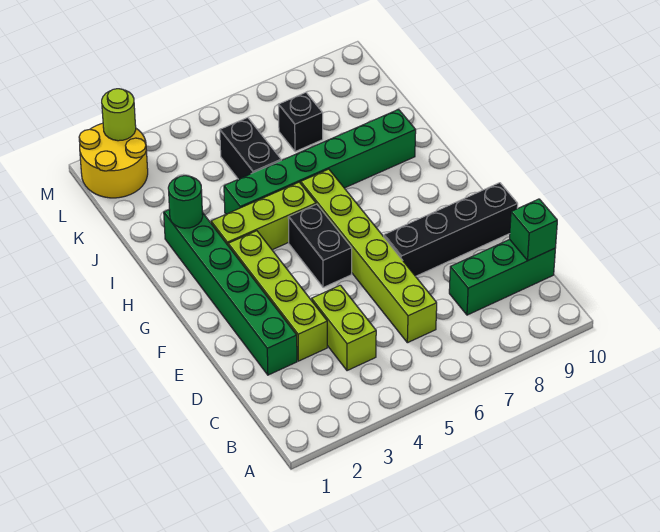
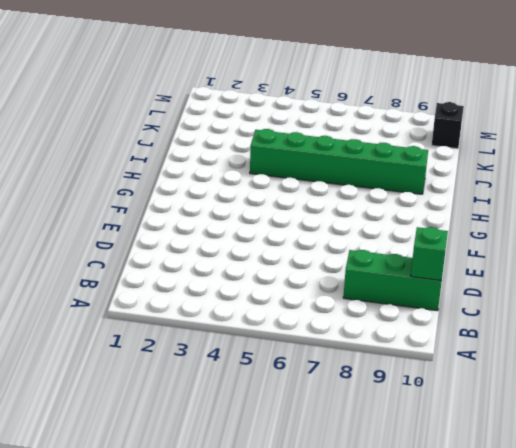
black brick L10 level 1 -> black brick K7 level 1
none -> lime brick C4:D4 level 1
none -> lime brick C6:H6 level 1
none -> green brick D2:I2 level 1

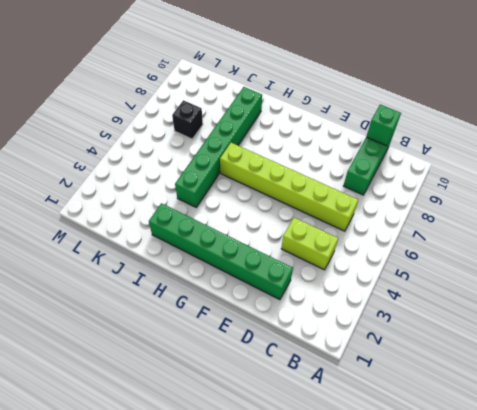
none -> lime brick D3:G3 level 1
none -> black brick E7:E10 level 1
none -> black brick F5:G5 level 1

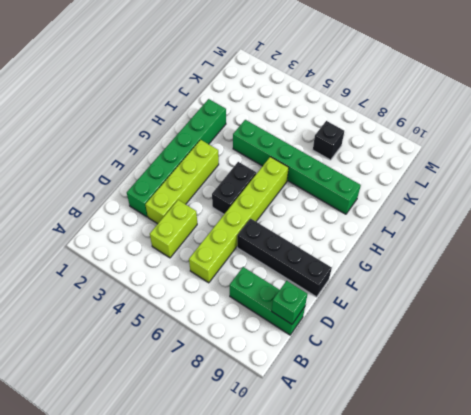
none -> lime brick H3:H5 level 1
none -> black brick J5:K5 level 1
none -> yellow round brick L1:M2 level 1

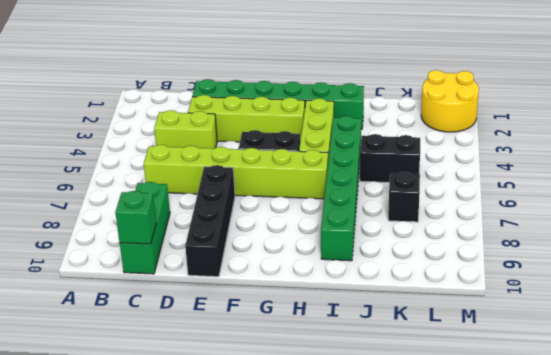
none -> green round brick I2 level 2
none -> lime round brick M2 level 2

